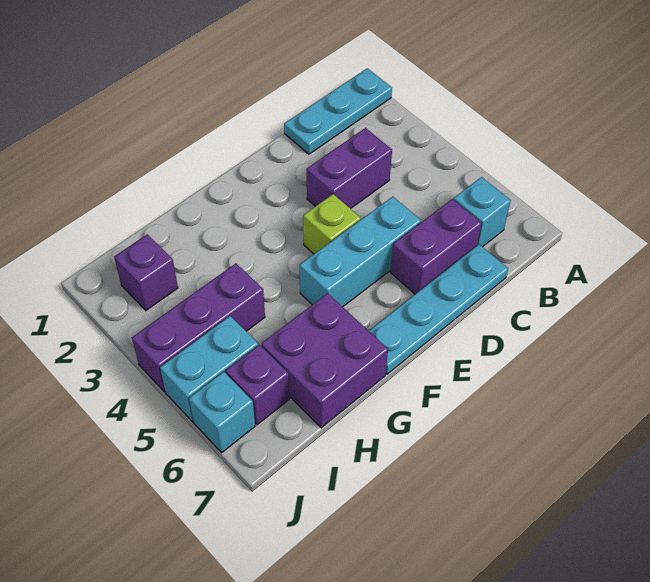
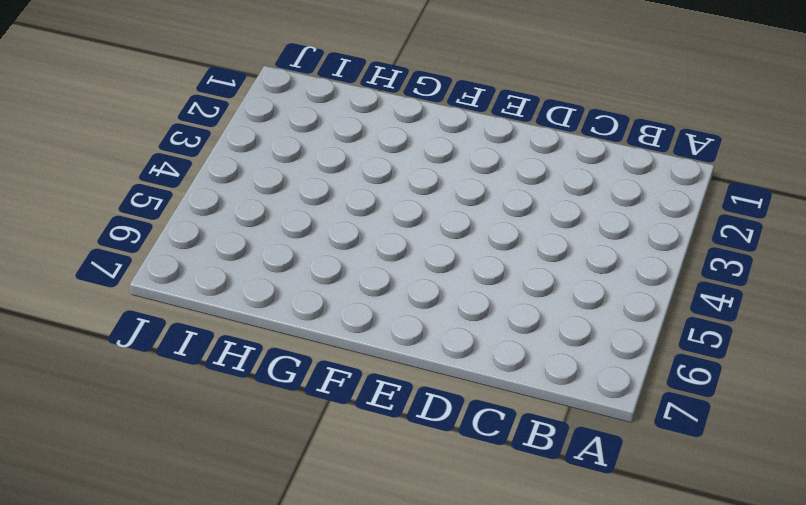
none -> cyan plate A1:C1 level 1
none -> cyan brick B6 level 1
none -> purple brick C3:D3 level 1

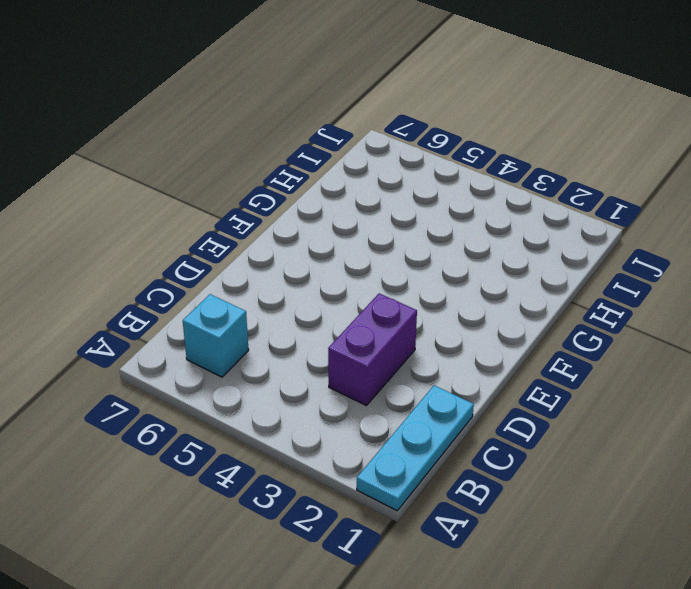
none -> purple brick C6:D6 level 1
none -> cyan plate C7:F7 level 1
none -> cyan brick D5:F5 level 1

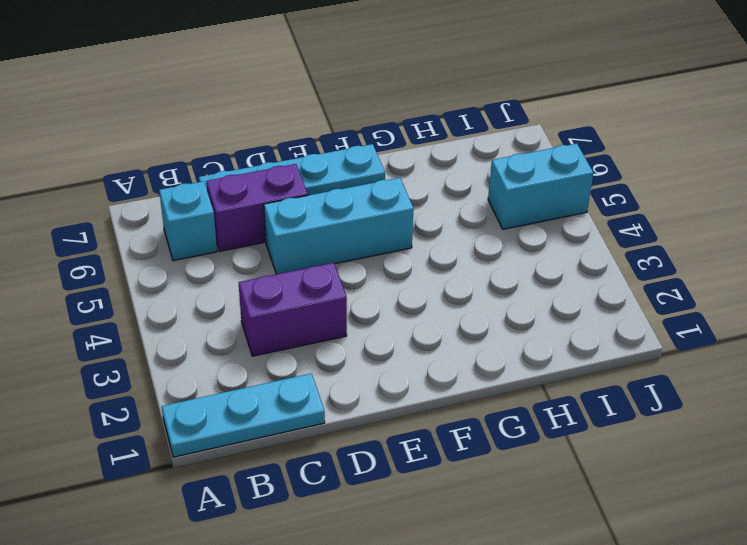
none -> lime brick E4 level 1
none -> purple brick G6:H7 level 1
none -> purple brick H4:J4 level 1

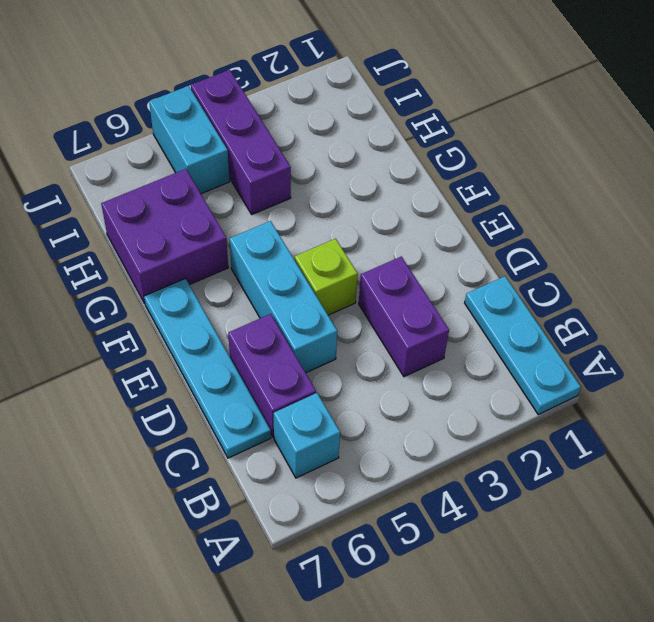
none -> purple brick I2 level 1
none -> purple brick I6 level 1
none -> cyan brick J6 level 1

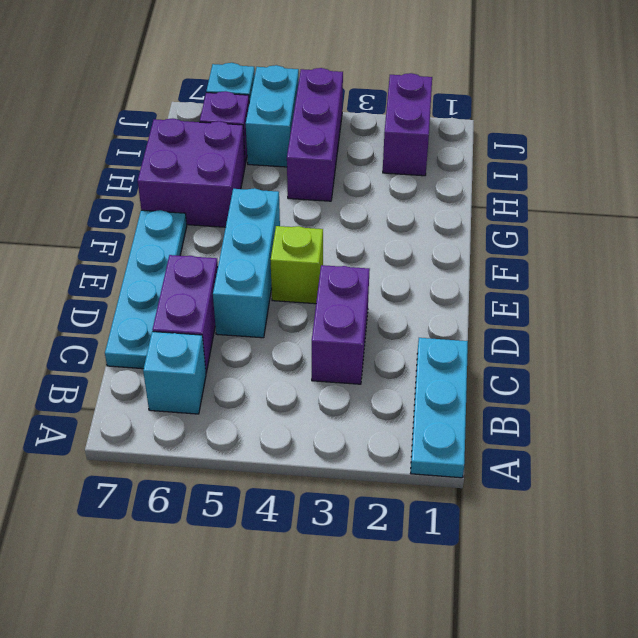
purple brick I2:J2 level 1 -> purple brick I2 level 1

